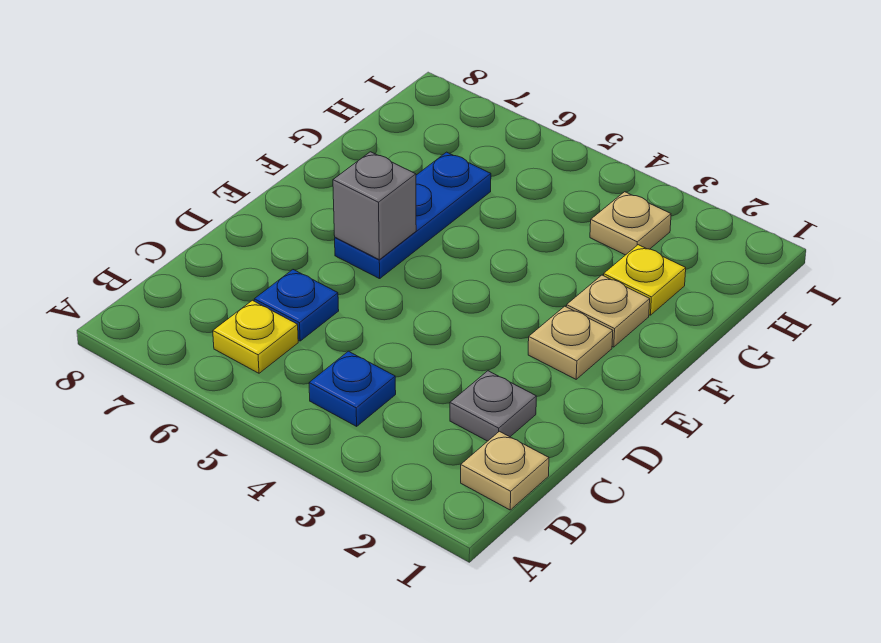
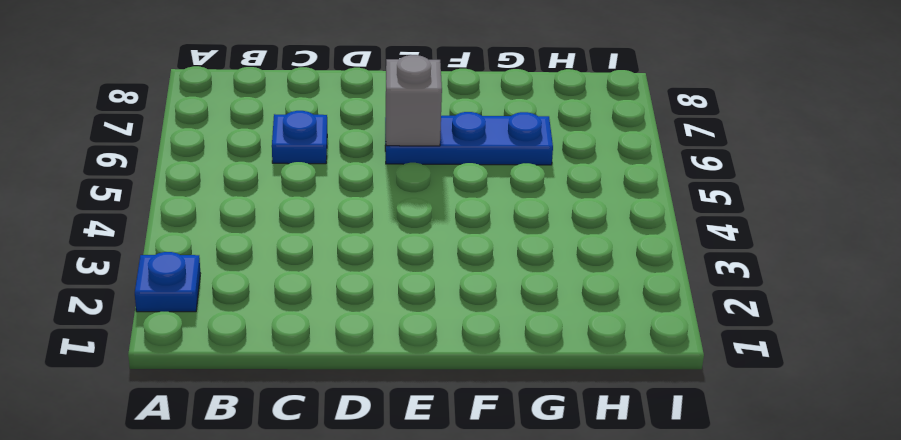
blue plate A2 level 1 -> blue plate B4 level 1
none -> tan plate B1 level 1
none -> yellow plate B6 level 1

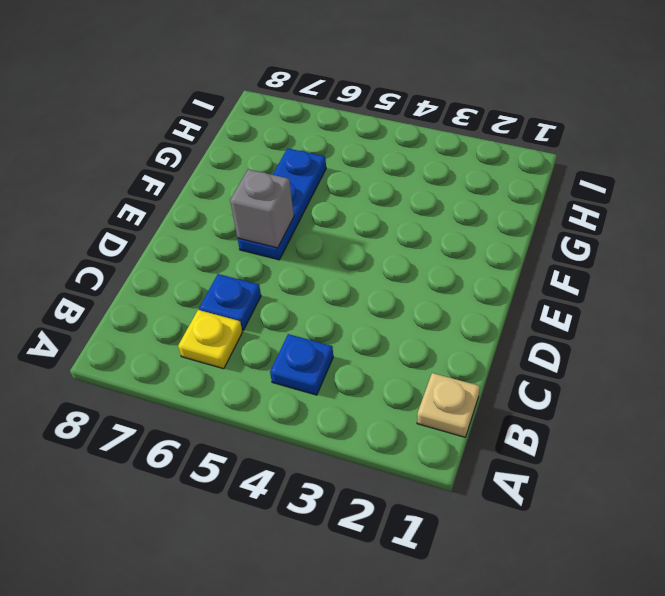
none -> grey plate C2 level 1
none -> tan plate E2 level 1

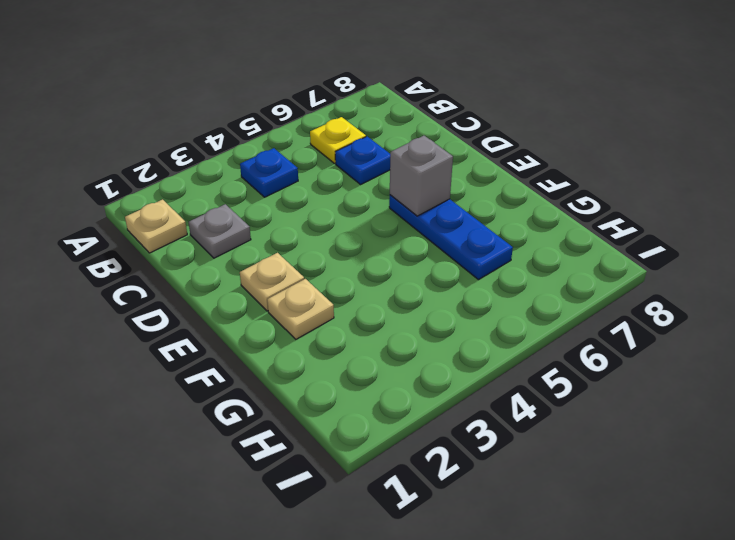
none -> yellow plate G2 level 1
none -> tan plate H3 level 1

